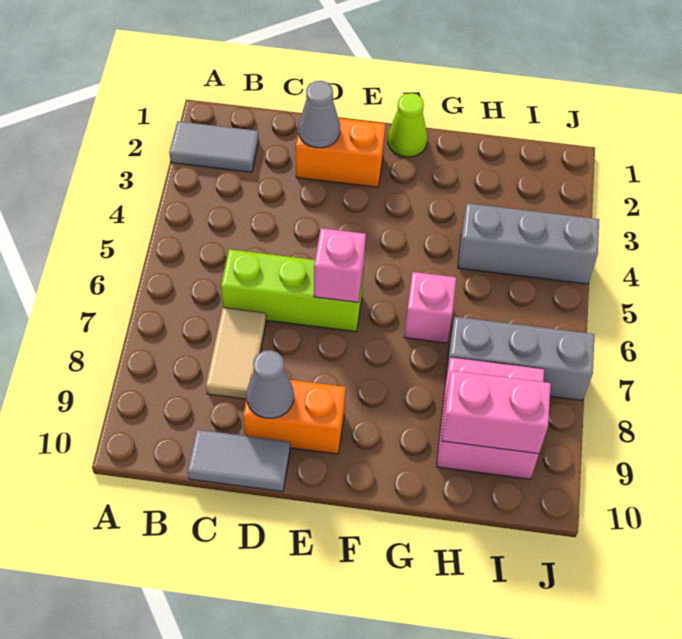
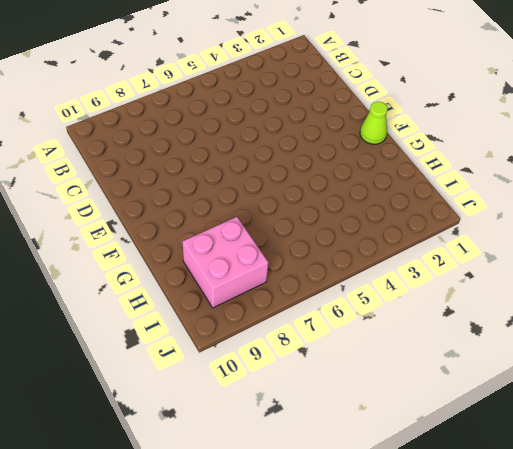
none -> grey tile A2:B2 level 1
none -> lime brick C6:E6 level 1
none -> tan tile C7:C8 level 1

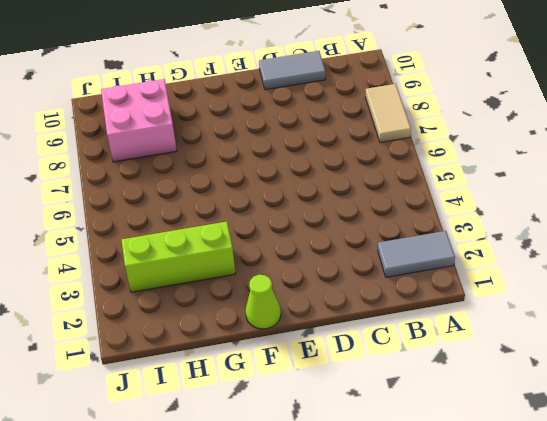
tan tile A7:A8 level 1 -> tan tile C7:C8 level 1
lime brick G3:I3 level 1 -> lime brick C6:E6 level 1
none -> orange brick D2:E2 level 1
none -> orange brick D9:E9 level 1
none -> pink brick G6 level 1

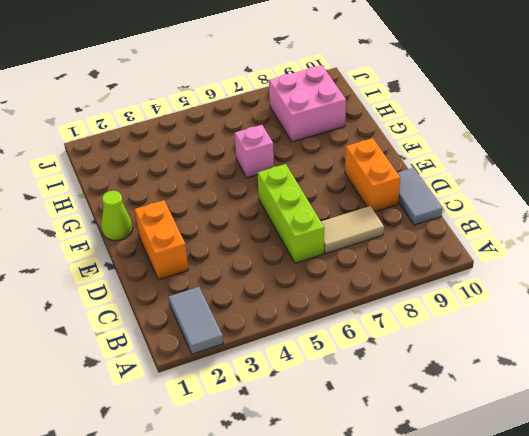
none -> grey brick H4:J4 level 1
none -> grey brick H7:J7 level 1
none -> grey cone D2 level 2

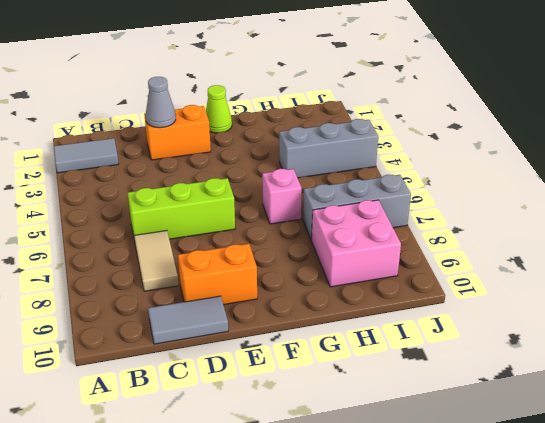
none -> grey cone D9 level 2
none -> pink brick E6 level 2
none -> pink brick H9:I9 level 2

